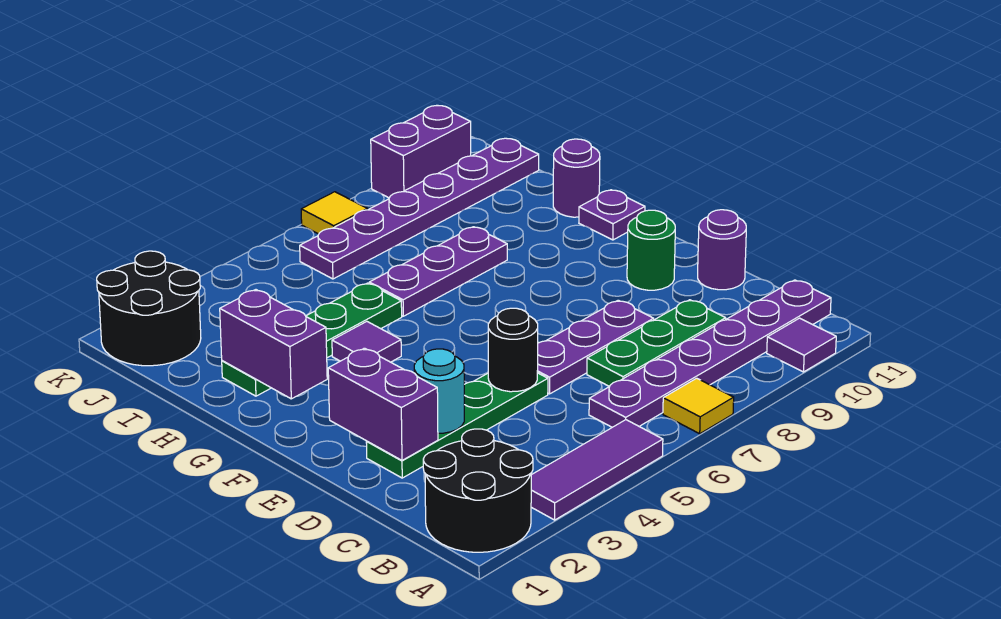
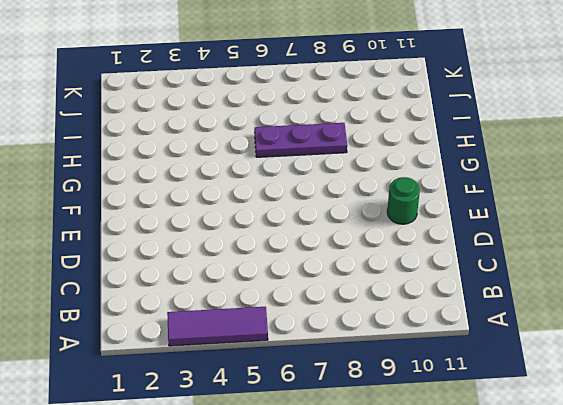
none -> black round brick A1:B2 level 1
none -> yellow tile A7 level 1
none -> purple tile A10 level 1

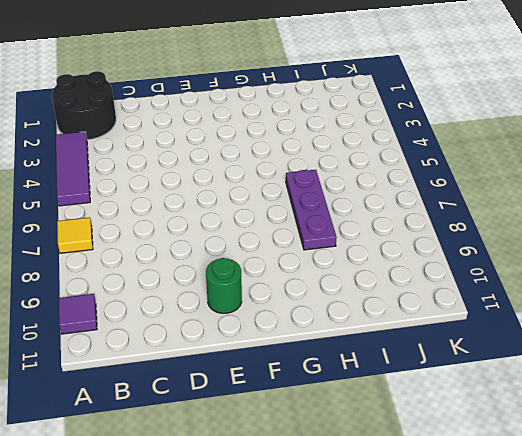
none -> purple plate B6:B11 level 1
none -> green plate C7:C9 level 1
none -> green plate D2:D5 level 1

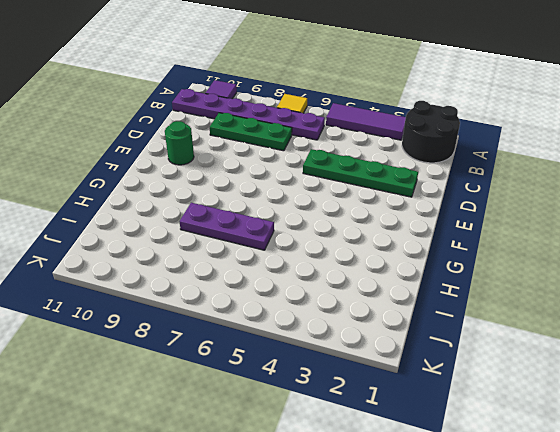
none -> purple plate D6:D8 level 1
none -> purple round brick D11 level 1
none -> purple tile G4 level 1

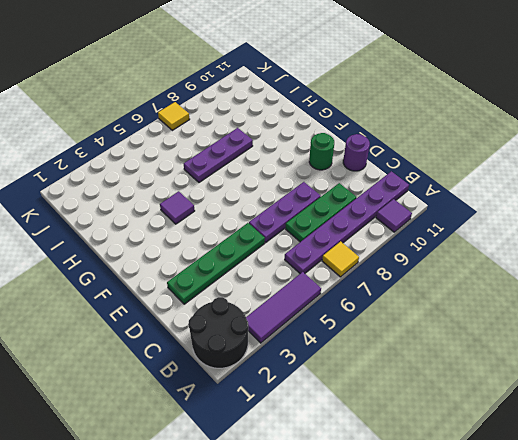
none -> purple plate G11 level 1
none -> green plate H2:H5 level 1
none -> purple round brick H11 level 1

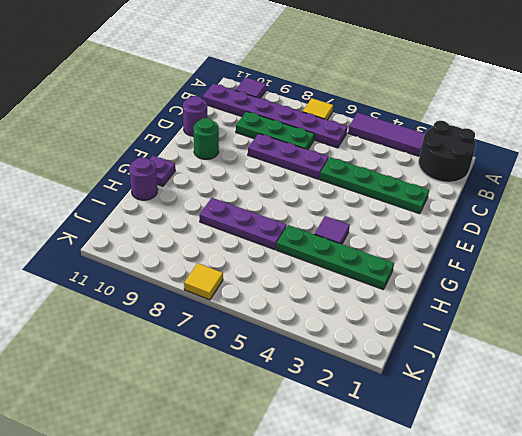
none -> black round brick J1:K2 level 1
none -> purple plate J6:J11 level 1
none -> purple brick K9:K10 level 1

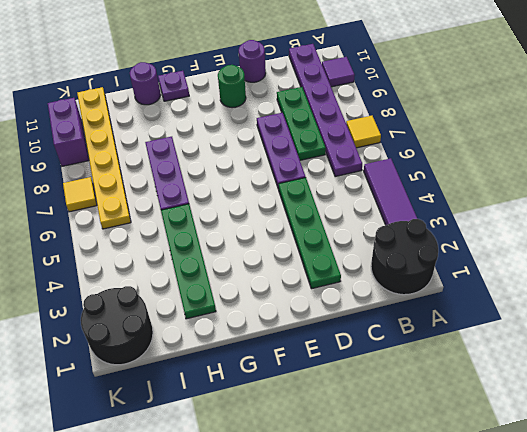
yellow plate J6:J11 level 1 -> purple plate J6:J11 level 1
none -> purple tile G4 level 1
none -> purple brick D2:E2 level 2
none -> cyan round brick D3 level 2

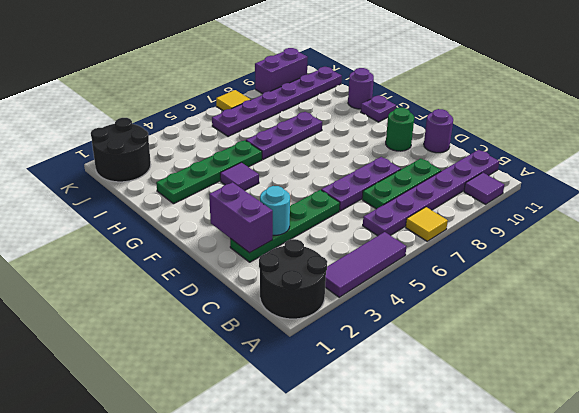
none -> black round brick D5 level 2
none -> purple brick G2:H2 level 2

